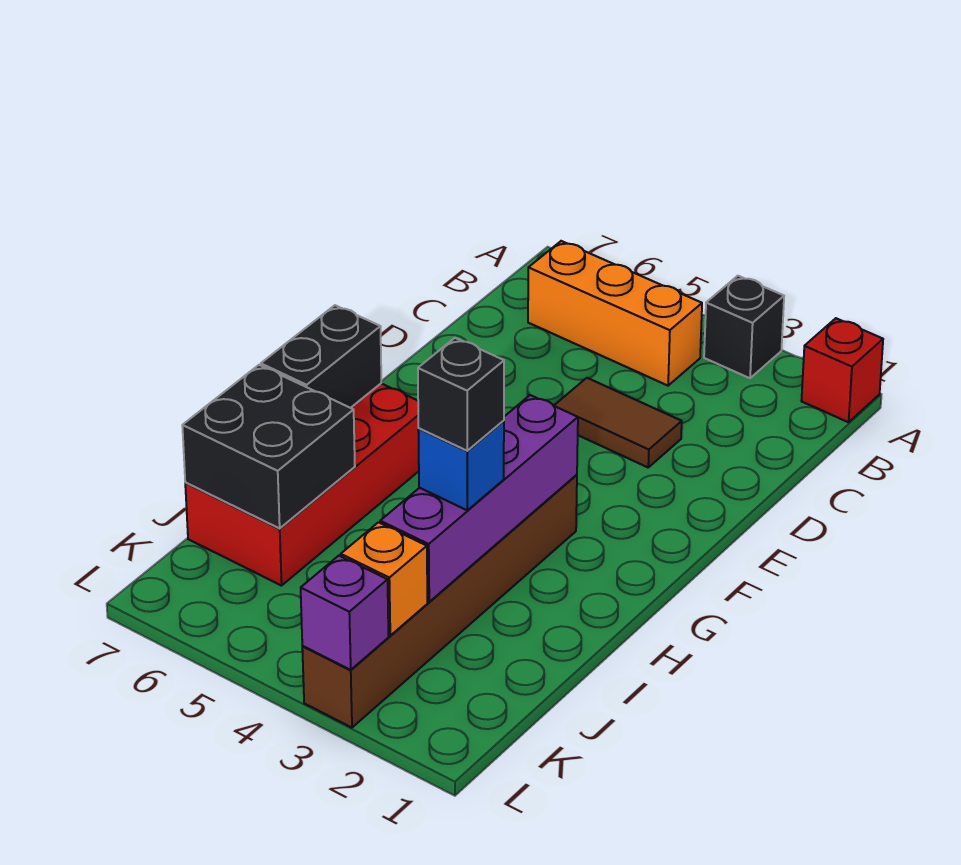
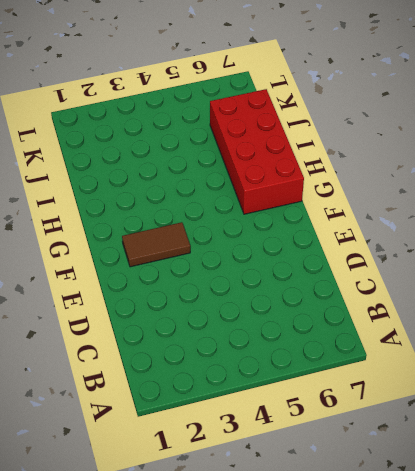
brown tile F2:F3 level 1 -> brown tile D3:D4 level 1
none -> red brick A1 level 1
none -> black brick A3 level 1
none -> orange brick B4:B6 level 1

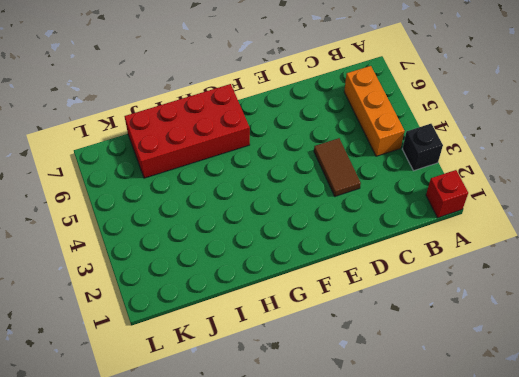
none -> brown brick G3:L3 level 1
none -> purple brick G3:J3 level 2
none -> black brick G7:H7 level 2

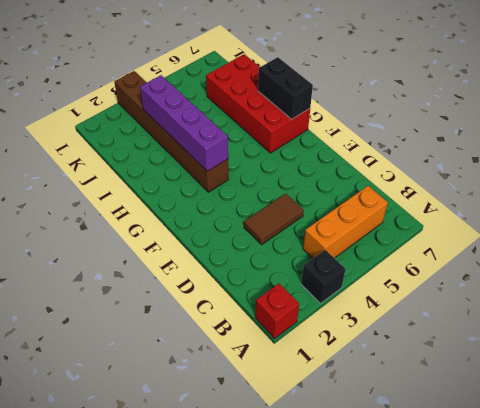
none -> black brick I6:J7 level 2
none -> orange brick K3 level 2
none -> purple brick L3 level 2

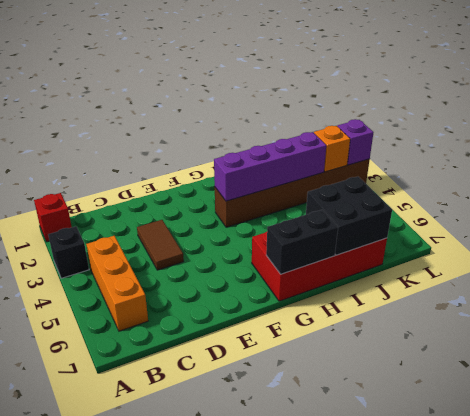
none -> blue brick I3 level 3
none -> black brick I3 level 4

